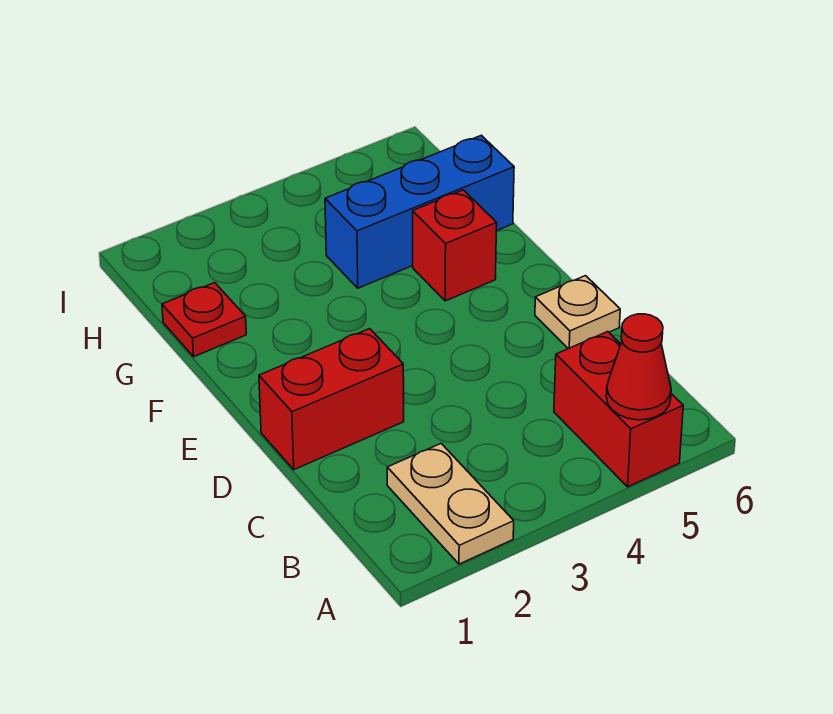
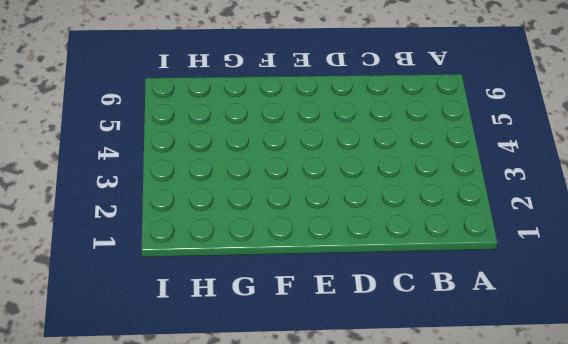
none -> tan plate A2:B2 level 1
none -> red brick A5:B5 level 1

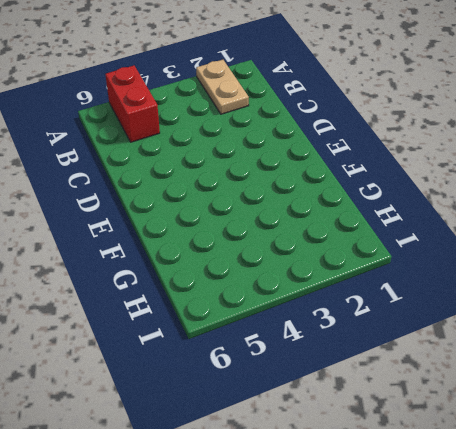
none -> red brick D1:D2 level 1
none -> tan plate D6 level 1

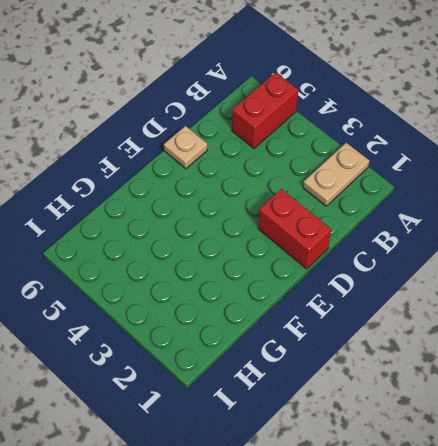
none -> red brick F5 level 1
none -> red plate G1 level 1

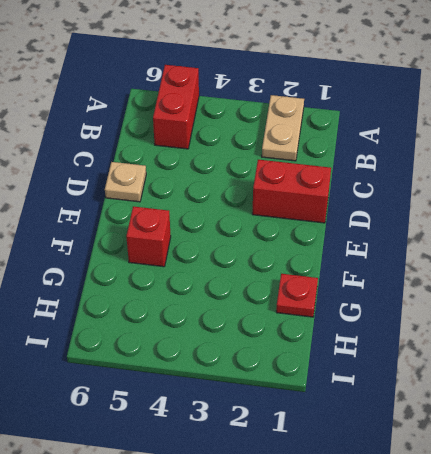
none -> blue brick G4:G6 level 1
none -> red cone A5 level 2

